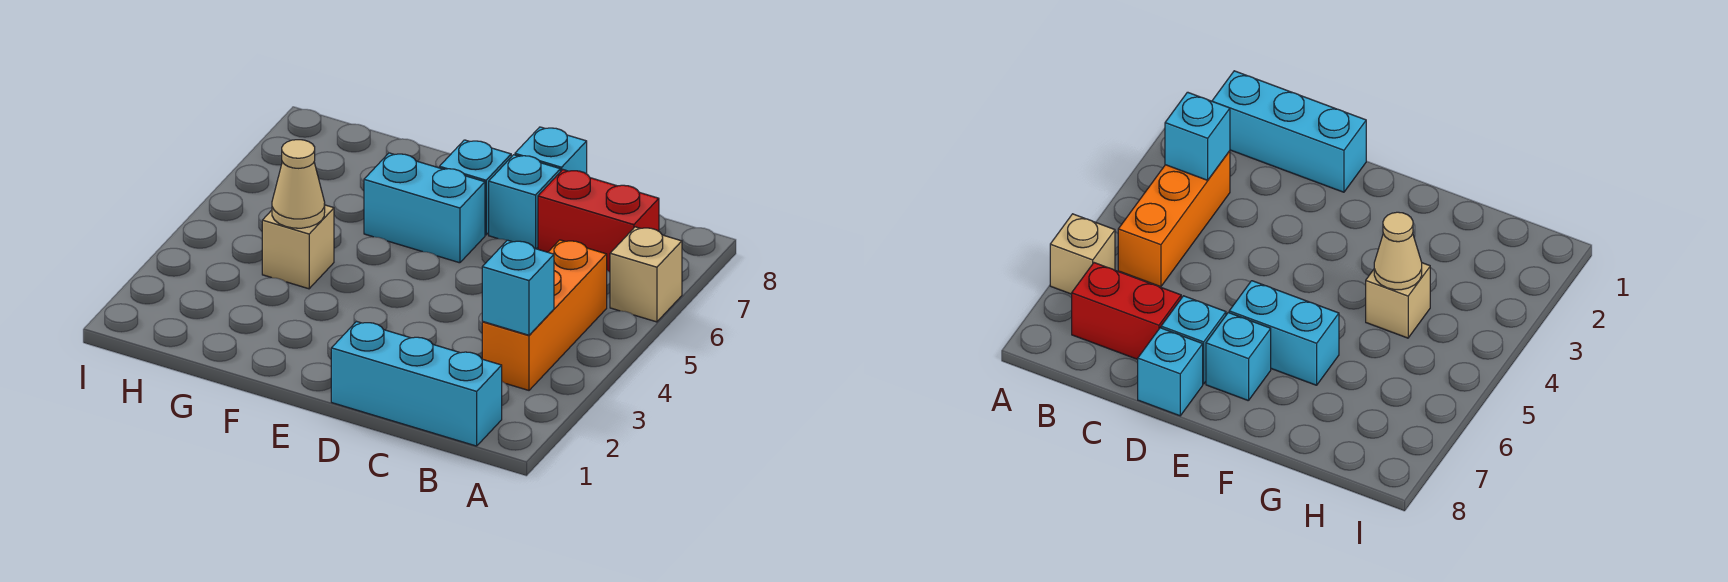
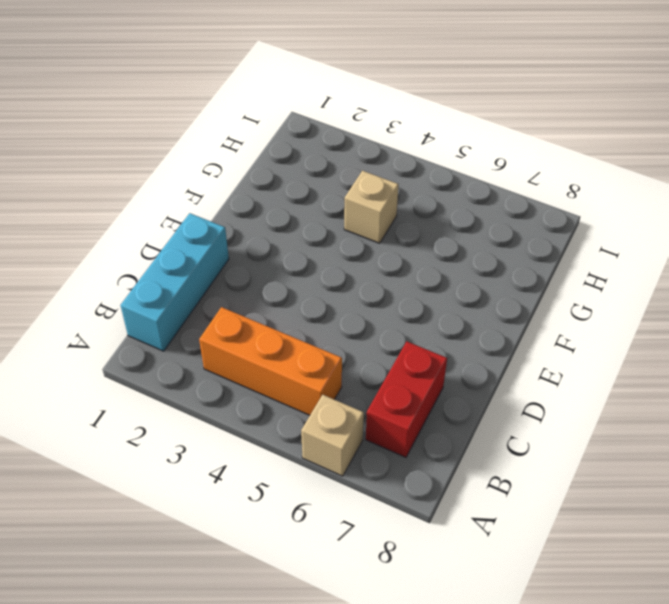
none -> cyan brick D7 level 1
none -> cyan brick D8 level 1

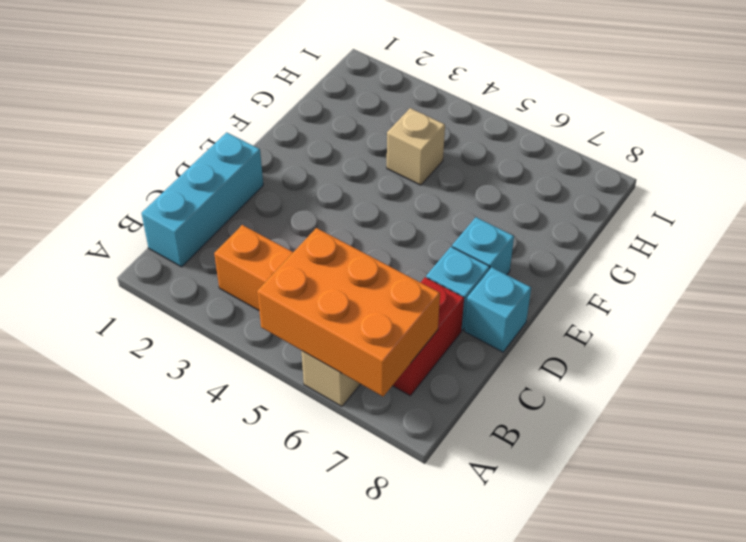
orange brick A5:B7 level 2 -> none
none -> cyan brick E6:F6 level 1
none -> cyan brick B3 level 2

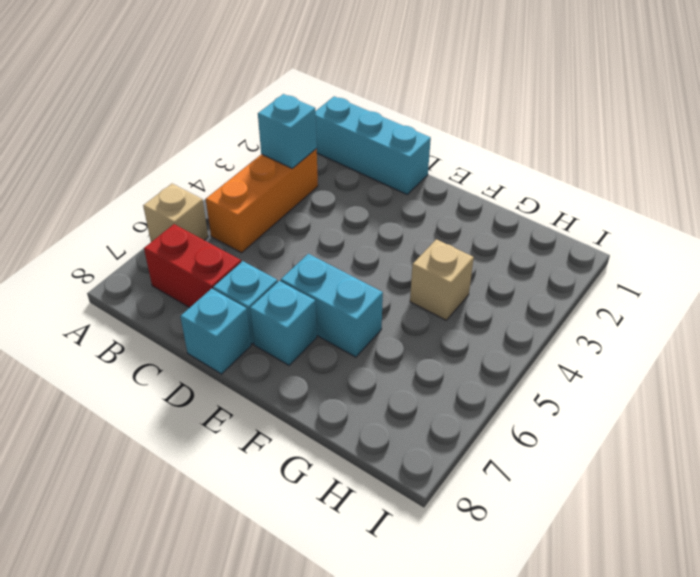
none -> tan cone G4 level 2

